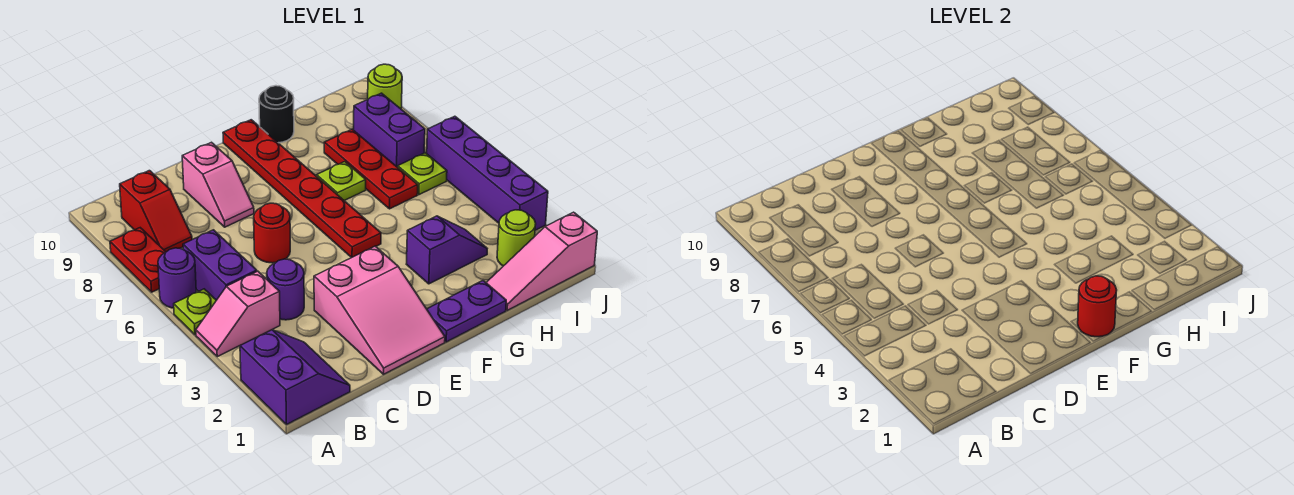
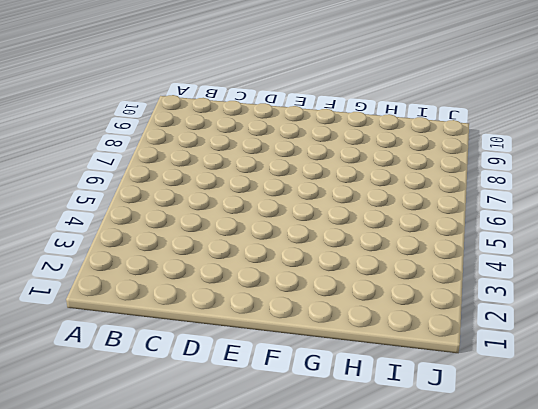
none -> purple slope A1:B2 level 1 top A
none -> pink slope A4:B4 level 1 top B
none -> lime plate A5 level 1

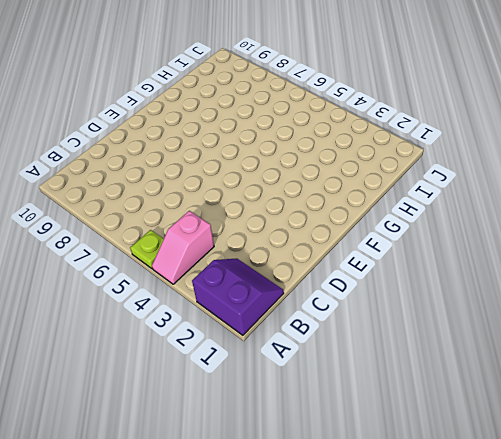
none -> purple round brick A6 level 1
none -> red plate A7:A8 level 1
none -> purple brick B5:B6 level 1

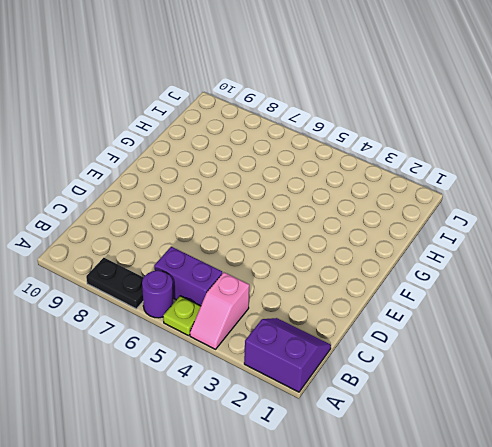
black plate A7:A8 level 1 -> red plate A7:A8 level 1
none -> red slope B8:B9 level 1 top 9
none -> purple round brick C4 level 1
none -> pink slope D1:E3 level 1 top 3

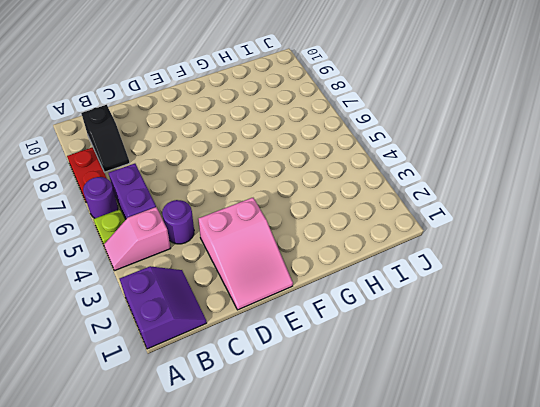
black slope B8:B9 level 1 top 9 -> red slope B8:B9 level 1 top 9
none -> red round brick D6 level 1
none -> pink slope D8:D9 level 1 top 9
none -> purple plate F1:G1 level 1

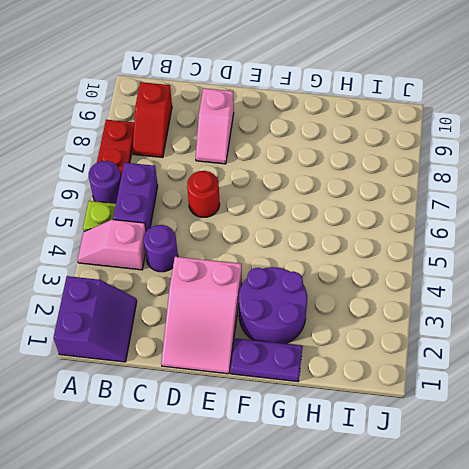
purple round brick F2:G3 level 1 -> purple slope G3:H3 level 1 top G
none -> red plate F5:F10 level 1
none -> lime plate G7 level 1
none -> black round brick G10 level 1

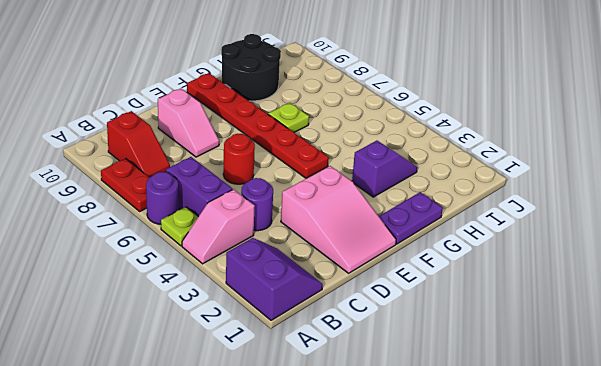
black round brick G9:H10 level 1 -> black round brick G10 level 1
none -> pink slope H1:J1 level 1 top J
none -> red plate H6:H8 level 1
none -> lime round brick I2 level 1

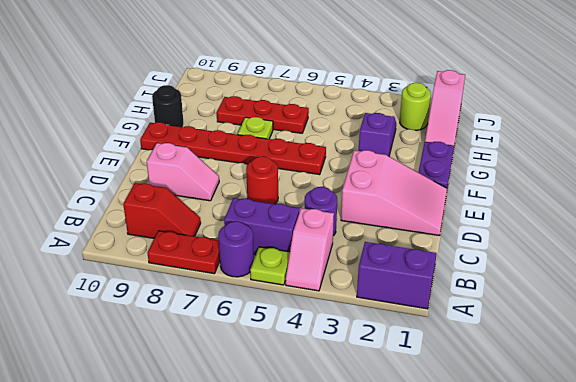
none -> lime plate I6 level 1
none -> purple brick I7:I8 level 1
none -> purple brick J3:J6 level 1

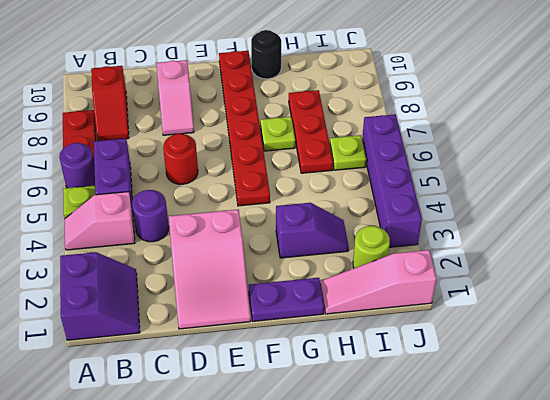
none -> purple brick I7:I8 level 1
none -> lime round brick J9 level 1
none -> red round brick F1 level 2

